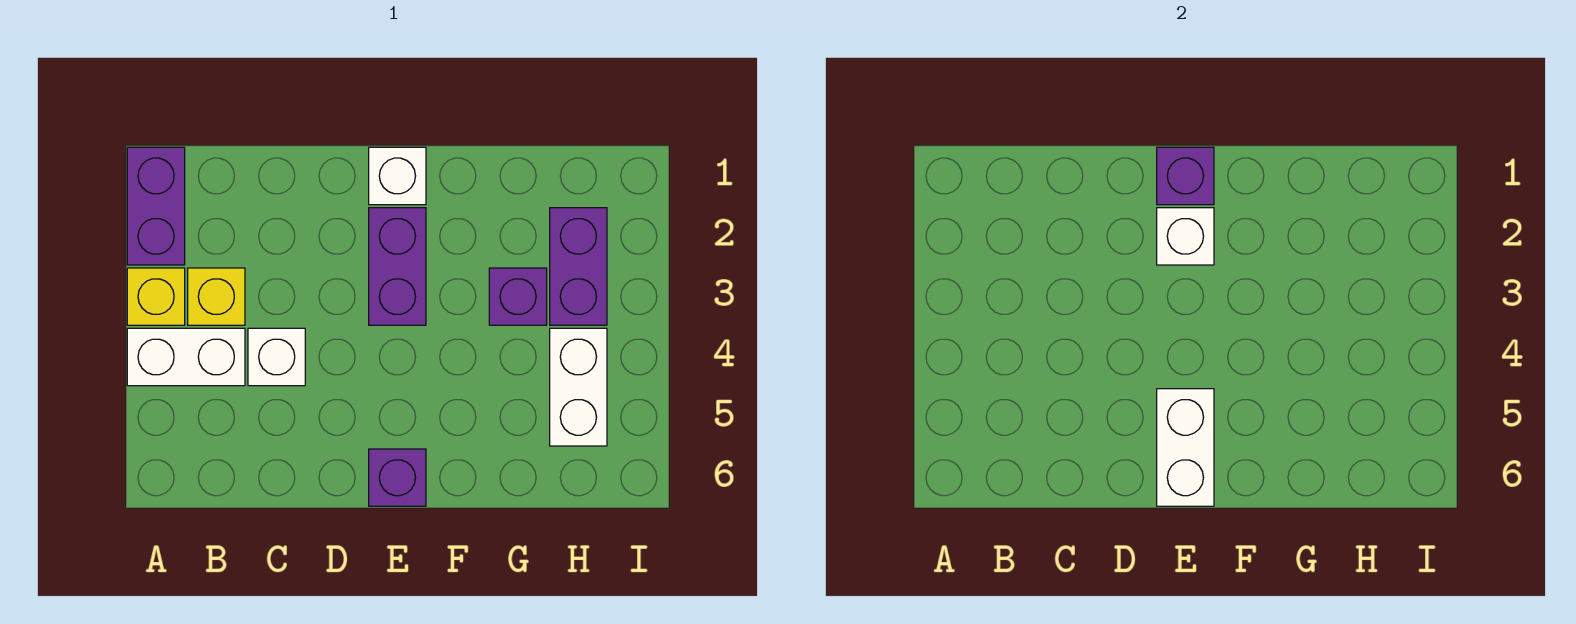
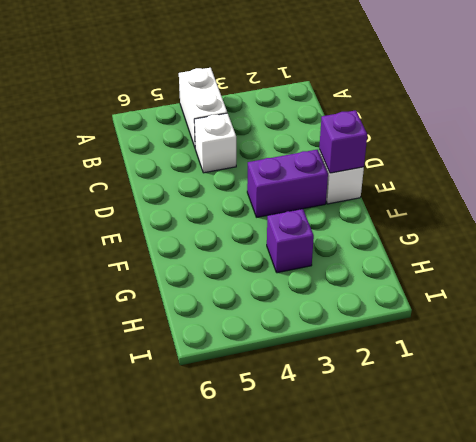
none -> purple brick A1:A2 level 1
none -> yellow brick A3 level 1
none -> yellow brick B3 level 1

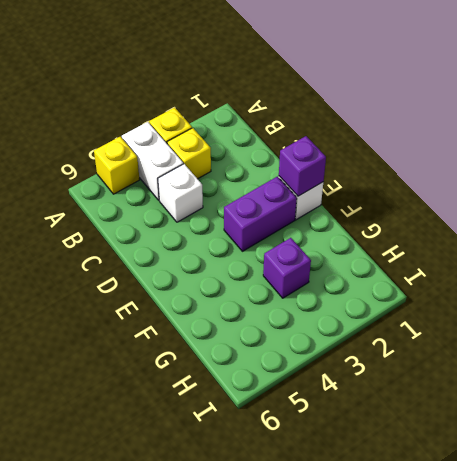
yellow brick A5 level 1 -> none
none -> purple brick A1:A2 level 1
none -> purple brick E6 level 1
none -> purple brick H2:H3 level 1

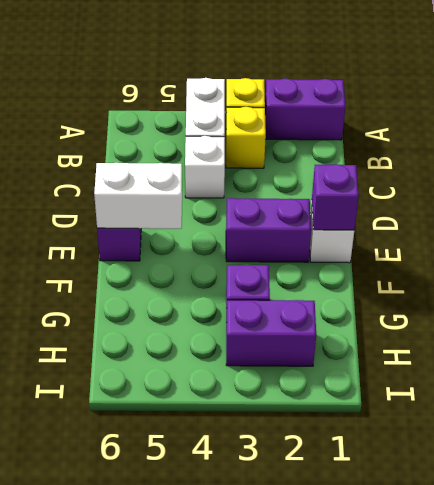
none -> white brick H4:H5 level 1
none -> white brick E2 level 2

